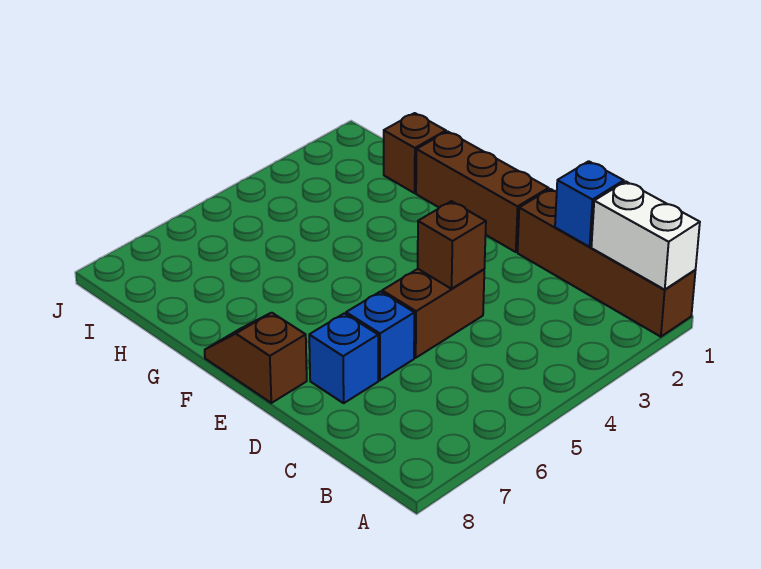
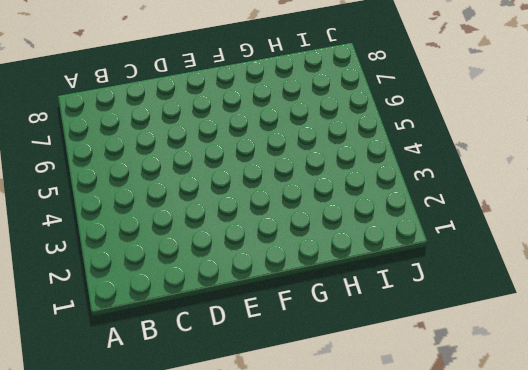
none -> brown brick A1:D1 level 1
none -> brown brick D4:D5 level 1

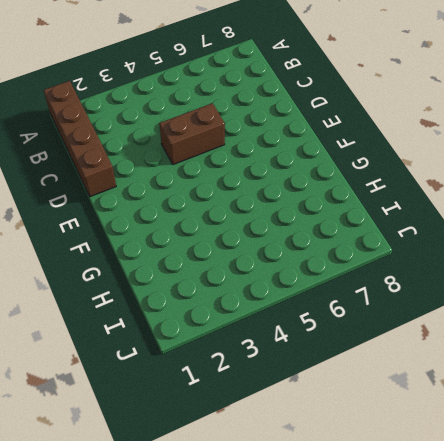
none -> blue brick D6 level 1
none -> blue brick D7 level 1

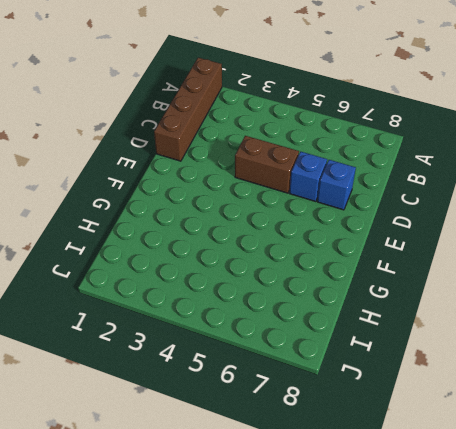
none -> brown brick E1:G1 level 1
none -> brown slope E8:F8 level 1 top E

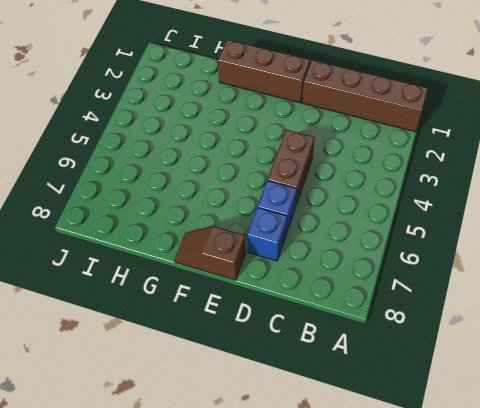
none -> brown brick H1 level 1
none -> white brick A1:B1 level 2

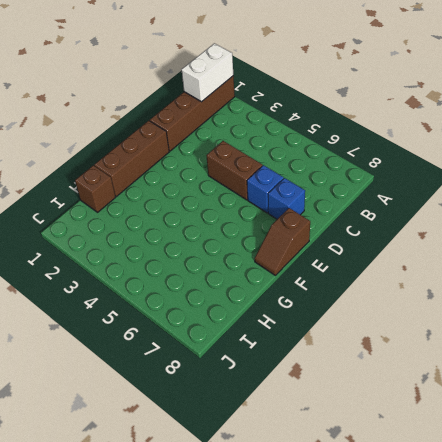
none -> blue brick C1 level 2
none -> brown brick D4 level 2

